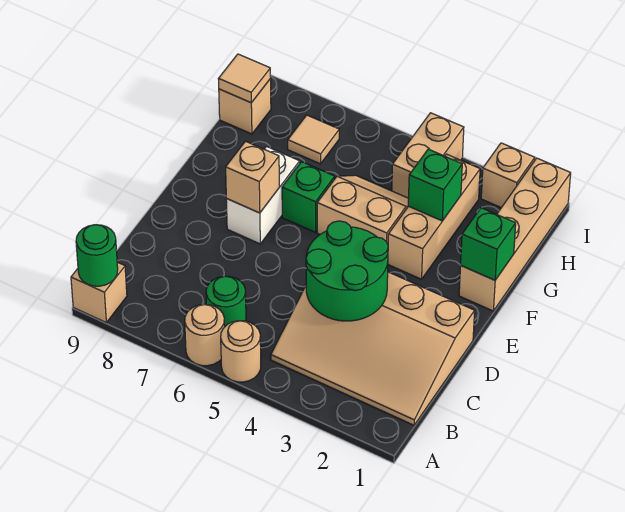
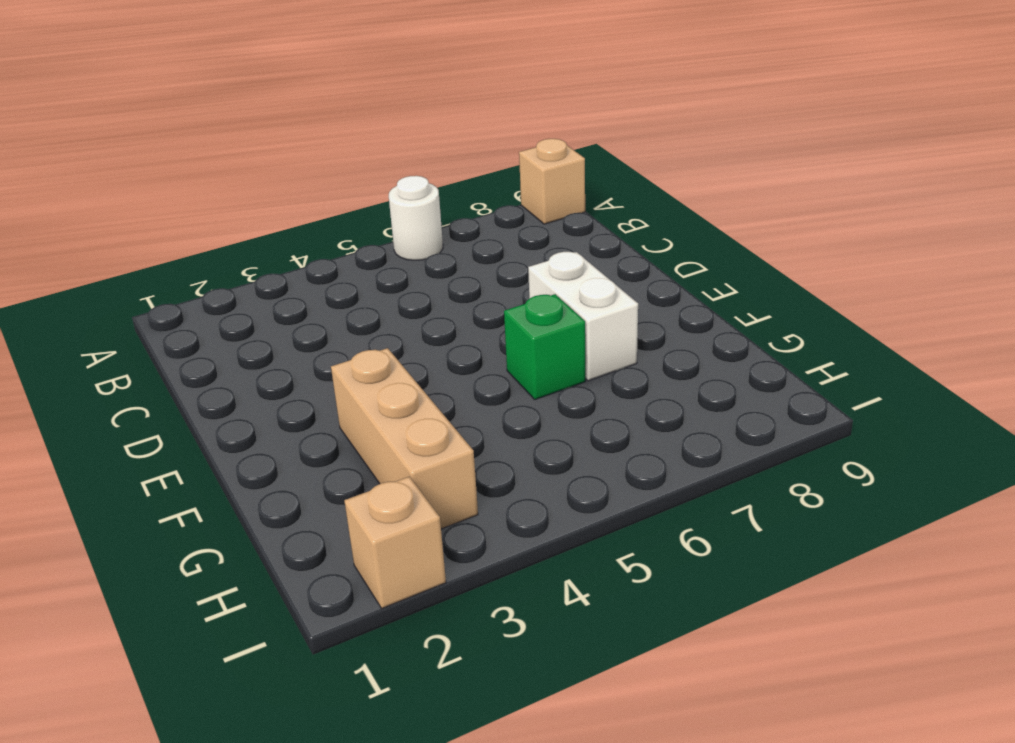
white round brick A6 level 1 -> tan round brick A6 level 1
none -> tan round brick A5 level 1
none -> tan slope B1:D4 level 1 top D
none -> green round brick B6 level 1

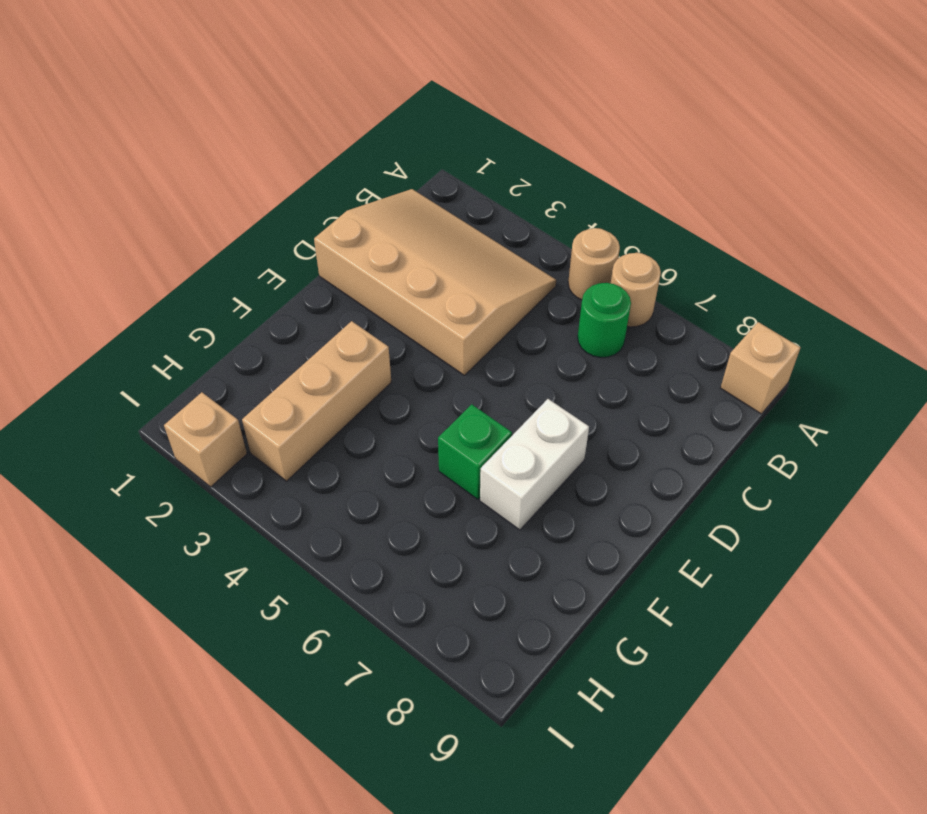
none -> tan brick F1:I1 level 1
none -> tan slope F4:G5 level 1 top F
none -> tan brick H4:I4 level 1

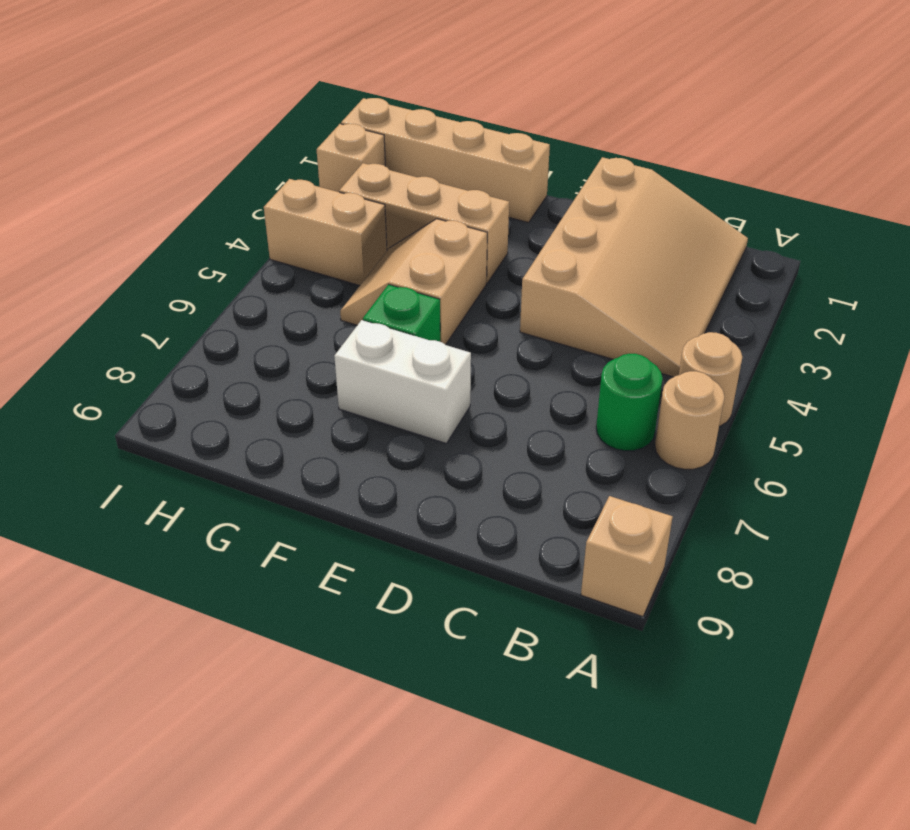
none -> tan tile H7 level 1
none -> tan brick H9 level 1
none -> green round brick A9 level 2

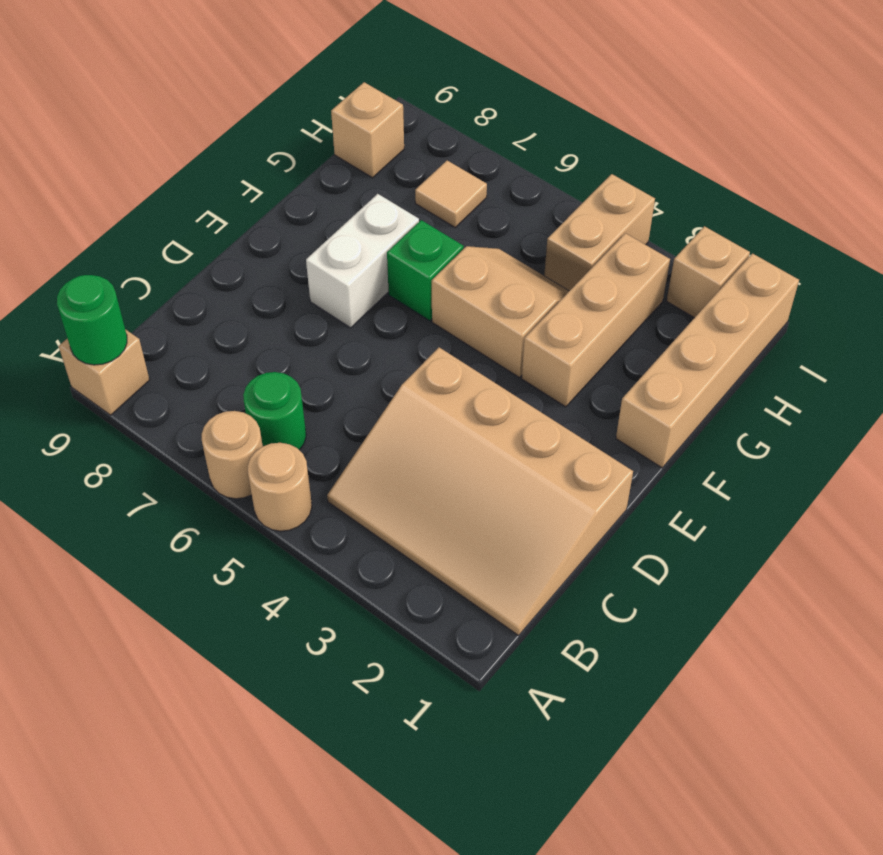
none -> green round brick C3:D4 level 2
none -> tan brick E7 level 2
none -> green brick F1 level 2

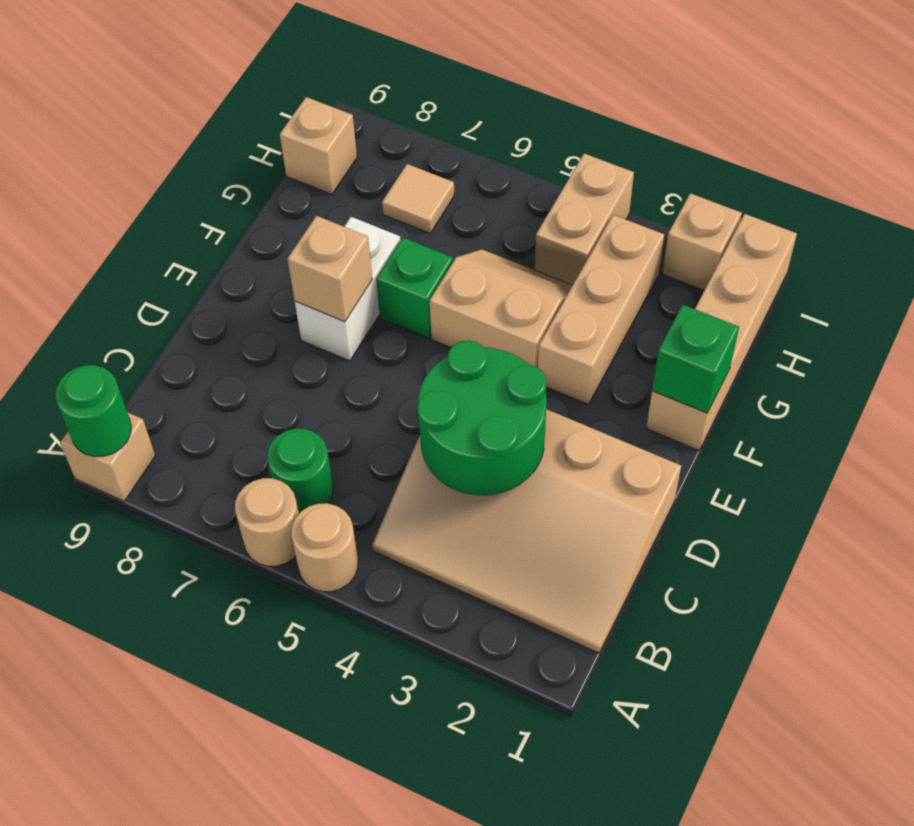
none -> green brick G3 level 2
none -> tan tile H9 level 2

